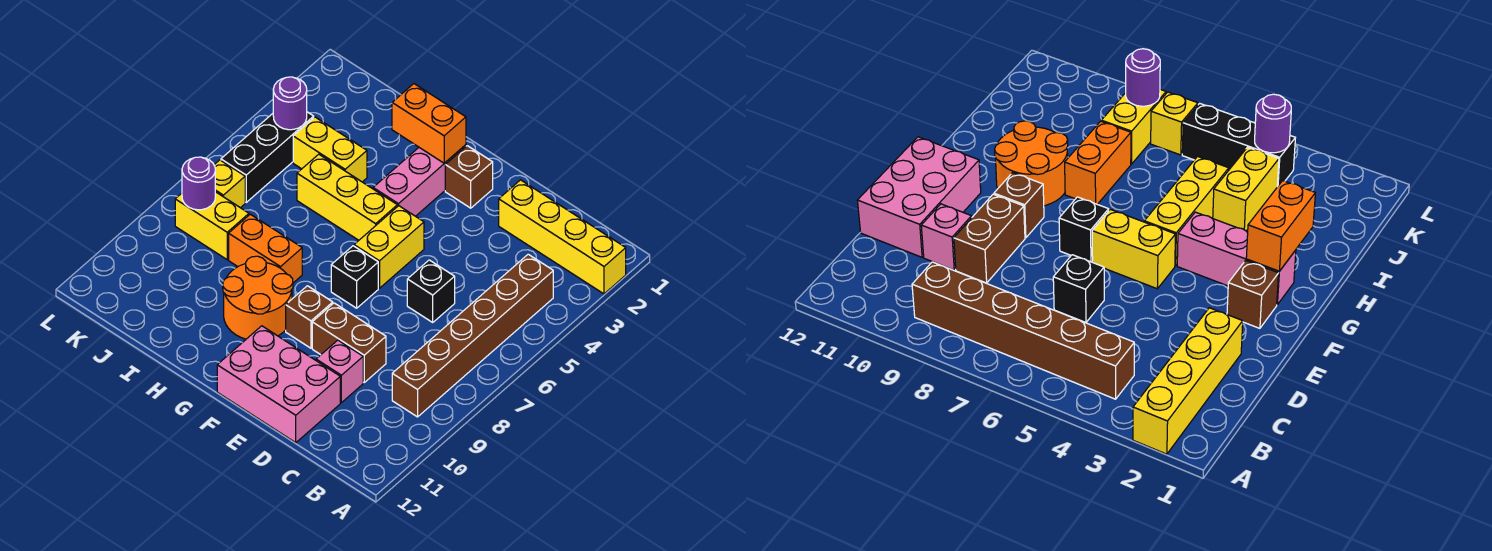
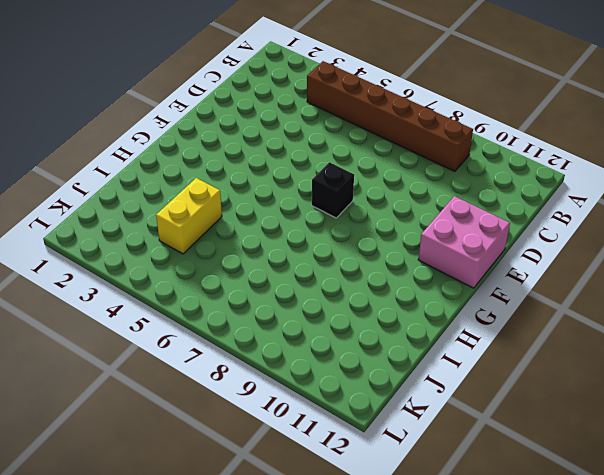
pink brick E11:F12 level 1 -> pink brick D11:F12 level 1
none -> yellow brick A2:D2 level 1
none -> black brick D6 level 1
none -> brown brick D9:E9 level 1

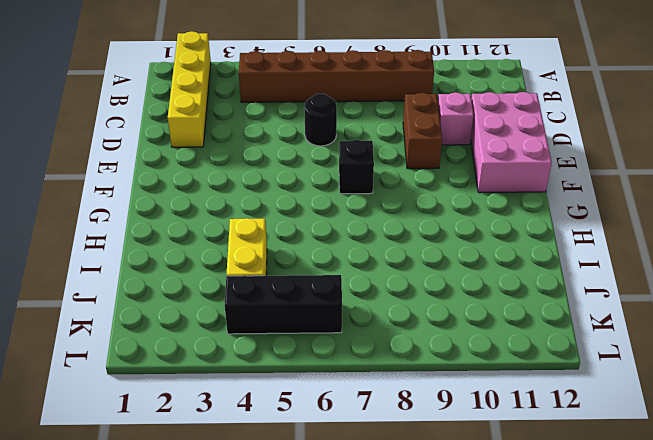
black round brick D6 level 1 -> black brick D6 level 1
none -> brown brick F2 level 1
none -> yellow brick F5:F6 level 1
none -> brown brick F9 level 1

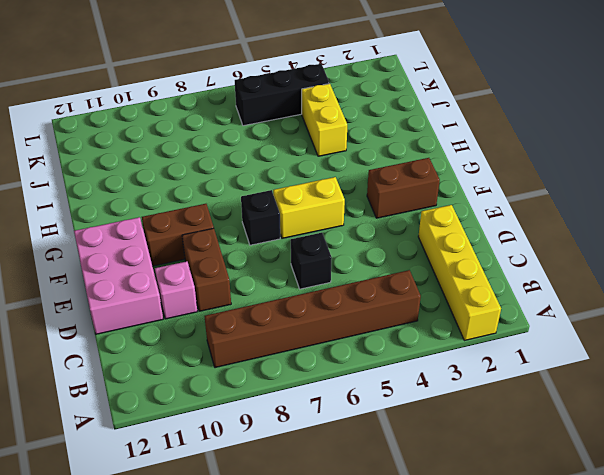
brown brick F2:F3 level 1 -> brown brick F2 level 1
brown brick F9:F10 level 1 -> brown brick F9 level 1
none -> pink brick G2:G4 level 1
none -> yellow brick G5:I5 level 1
none -> orange round brick G9:H10 level 1

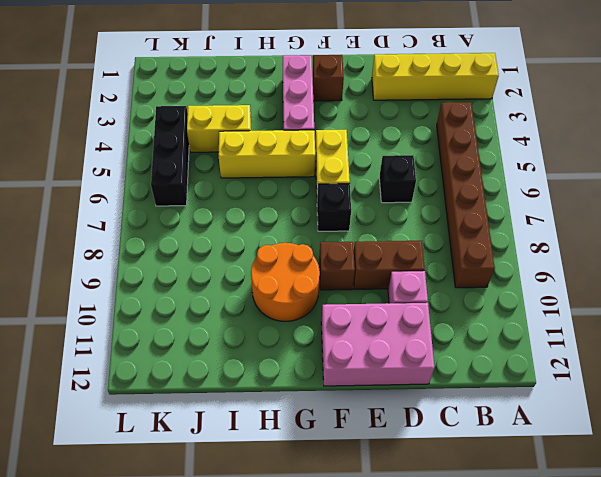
none -> orange brick H8:I8 level 1
none -> yellow brick J8:K8 level 1
none -> yellow brick K7 level 1

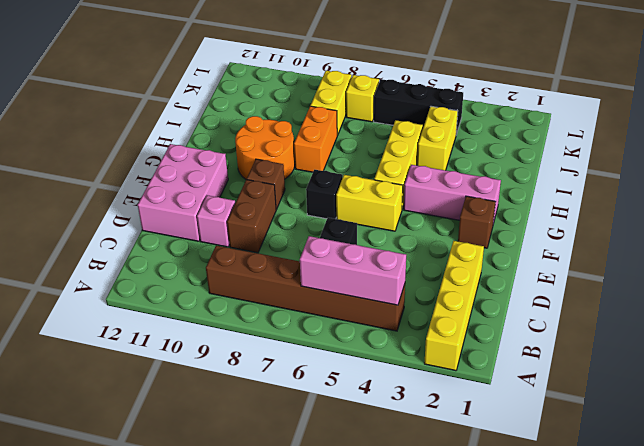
pink brick B4:B6 level 2 -> none
none -> orange brick G2:H2 level 2
none -> purple round brick K4 level 2
none -> purple round brick K8 level 2

